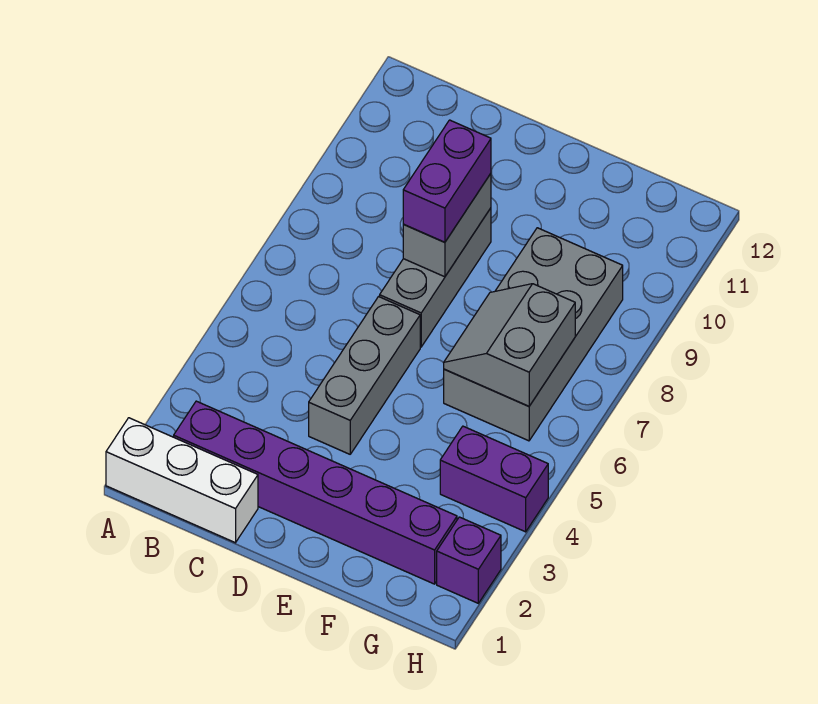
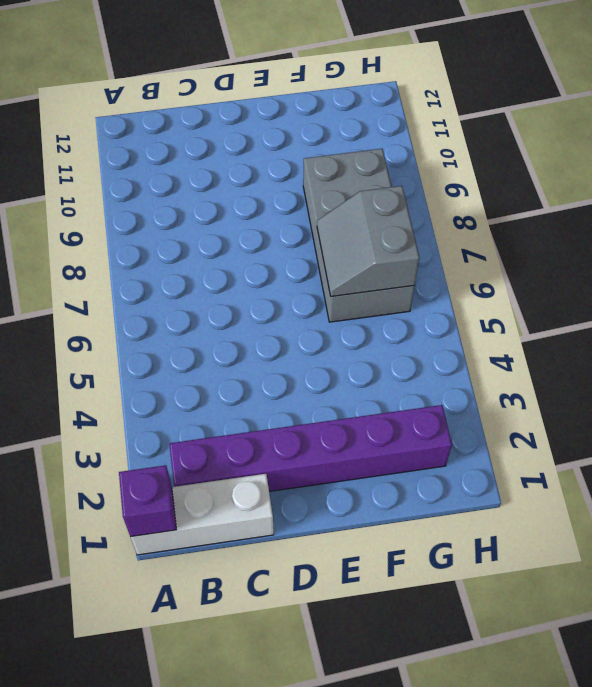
purple brick A1 level 2 -> purple brick H2 level 1
none -> grey brick D4:D6 level 1
none -> grey brick D7:D9 level 1

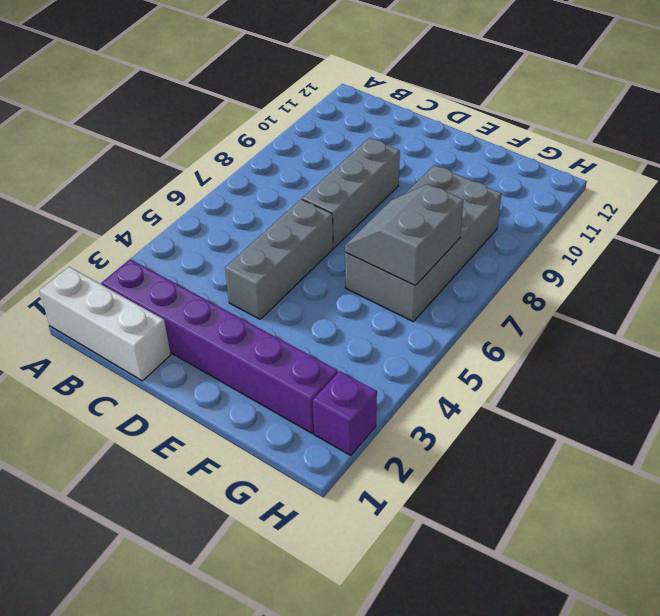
none -> purple brick G4:H4 level 1
none -> grey brick D8:D9 level 2

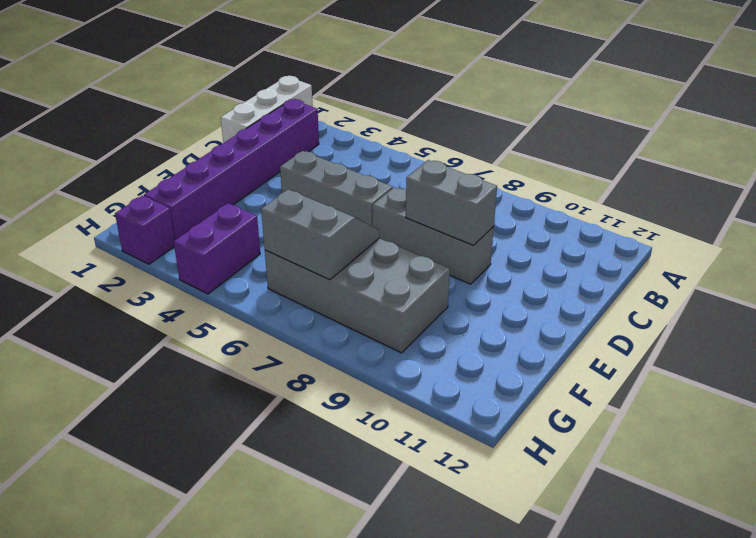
none -> purple brick D8:D9 level 3

